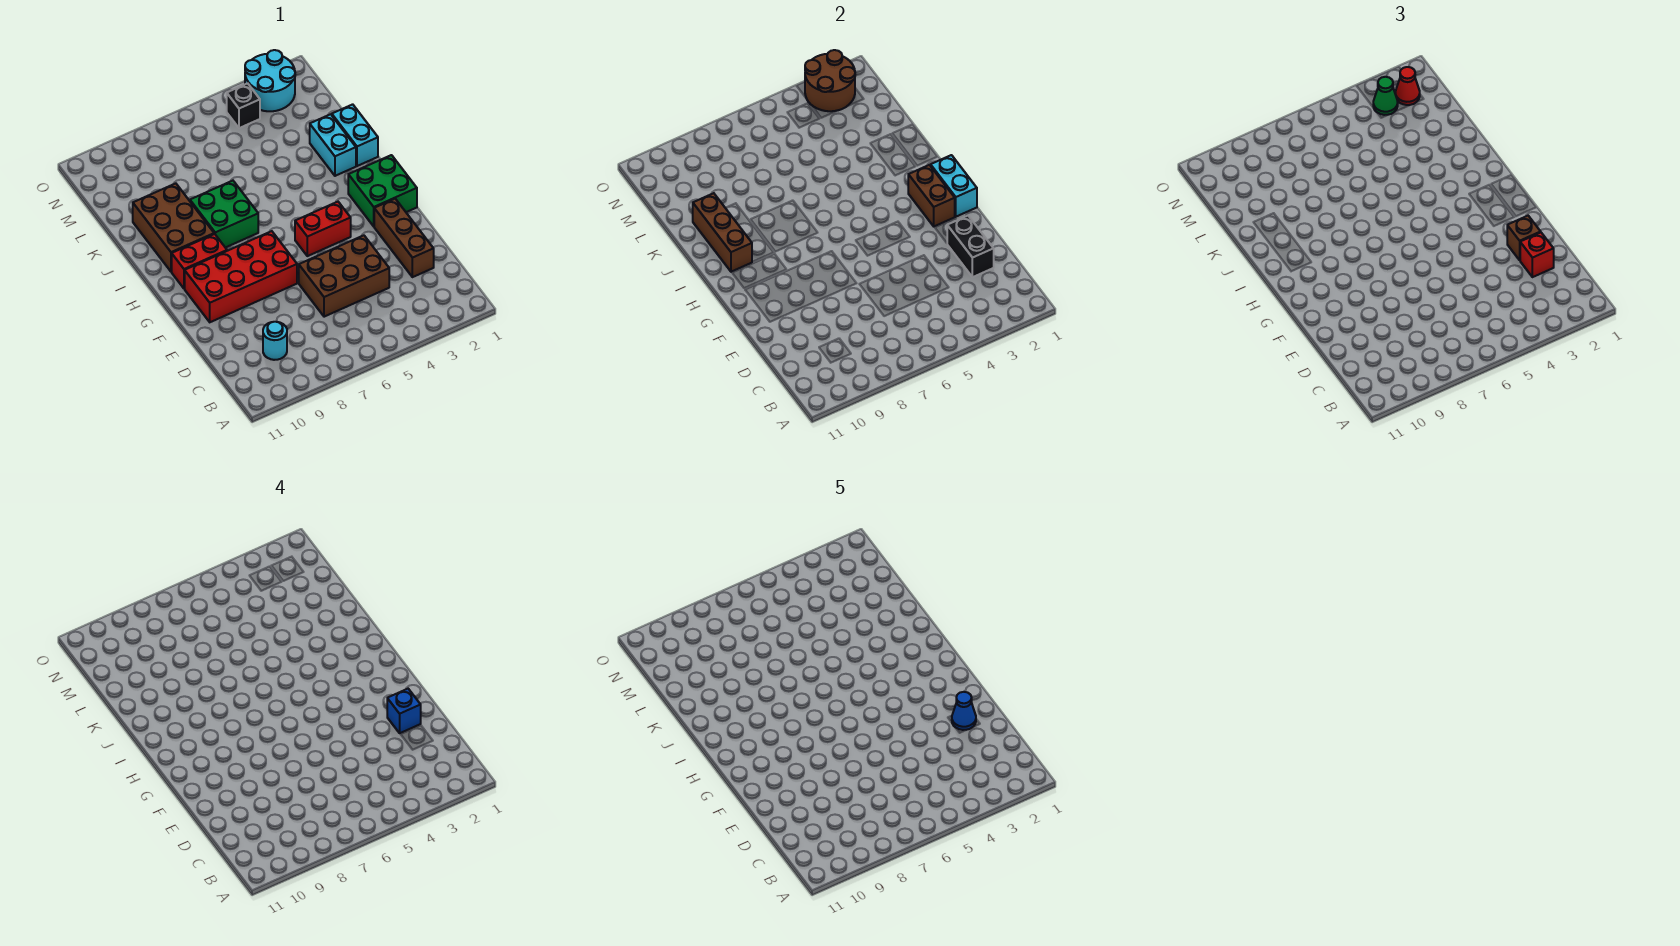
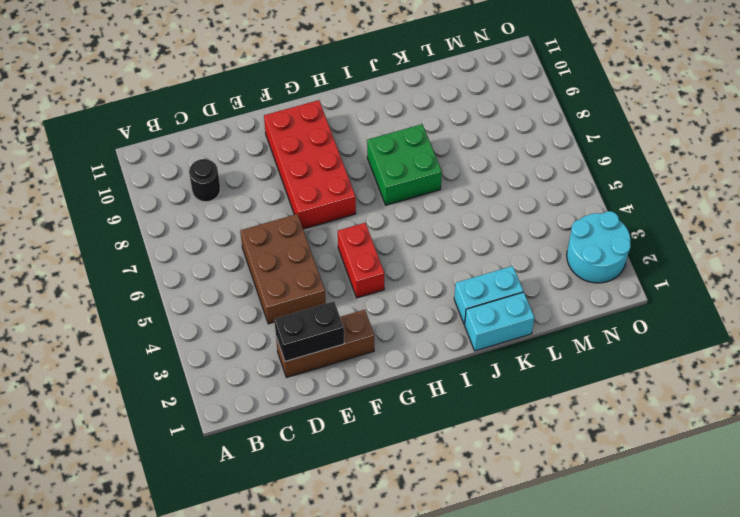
black round brick C9 level 1 -> cyan round brick C9 level 1
none -> green brick G1:H2 level 1
none -> red brick H9:H10 level 1
none -> brown brick I9:K10 level 1

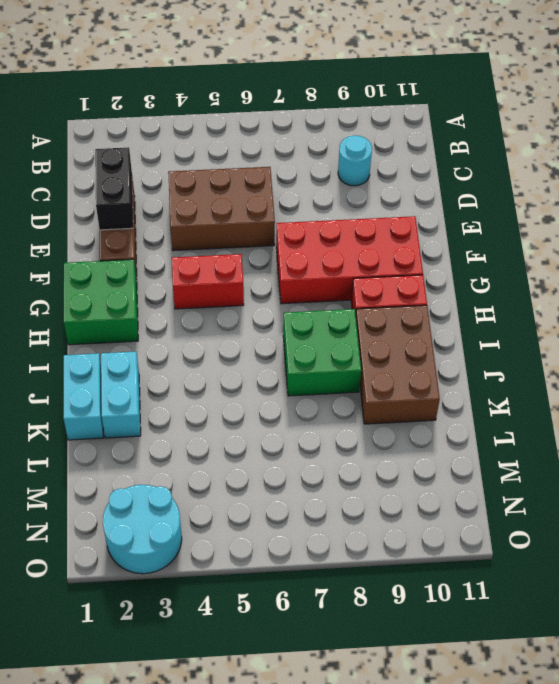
none -> black brick N4 level 1
none -> cyan brick G1:H1 level 2
none -> brown brick G2:H2 level 2

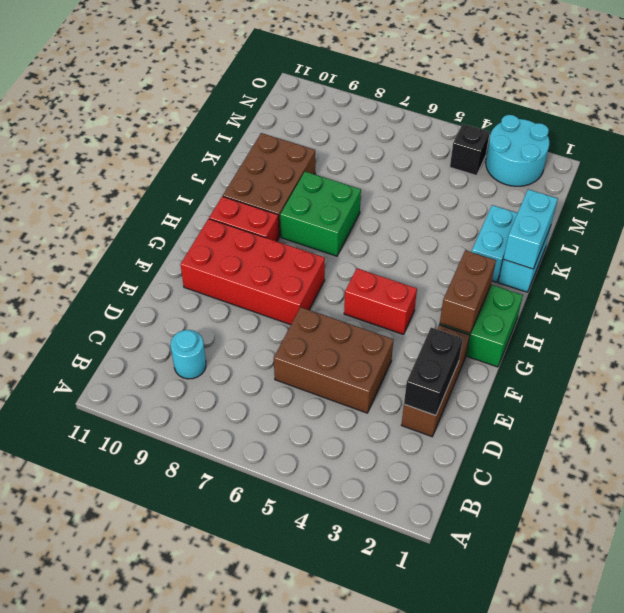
cyan brick J1:K1 level 2 -> cyan brick G1:H1 level 2
none -> brown brick I10:K10 level 2
none -> brown round brick N2:O3 level 2
none -> red brick D2 level 3

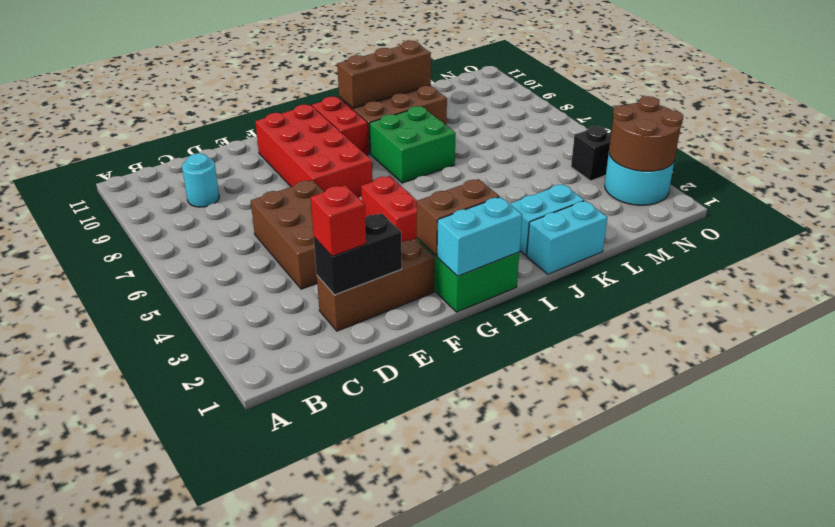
none -> brown brick E2 level 3
none -> red cone N2 level 3
none -> green cone N3 level 3

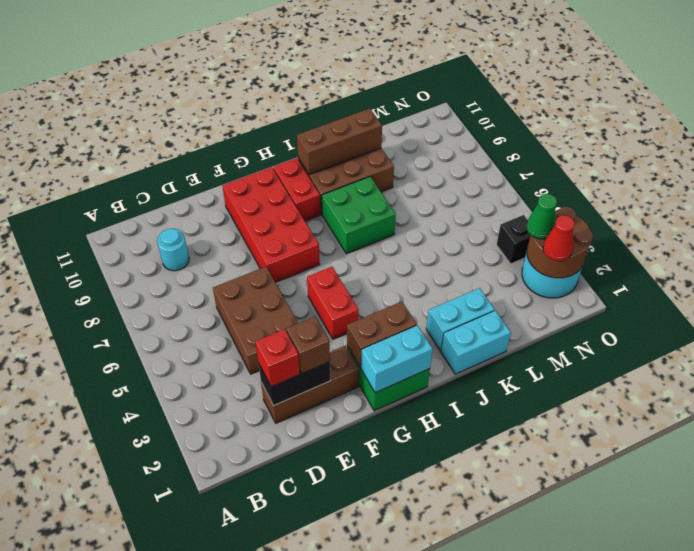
none -> blue brick E2 level 4
none -> blue cone E2 level 5

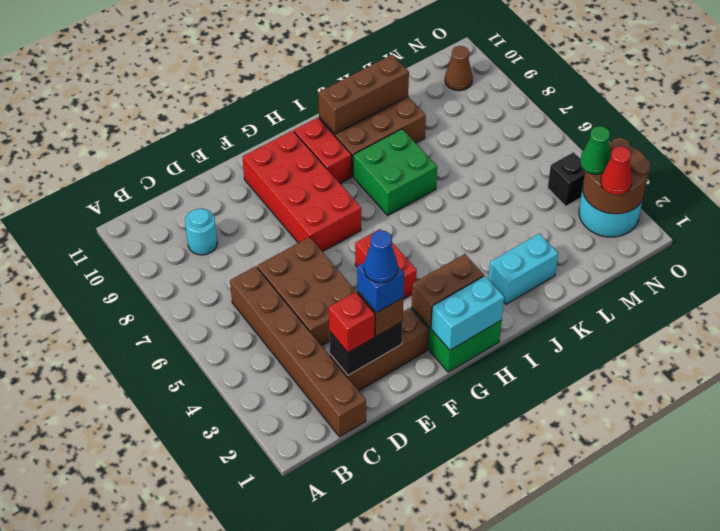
brown brick C1:C6 level 1 -> none
brown cone N10 level 1 -> none
none -> cyan brick J1:K1 level 1

